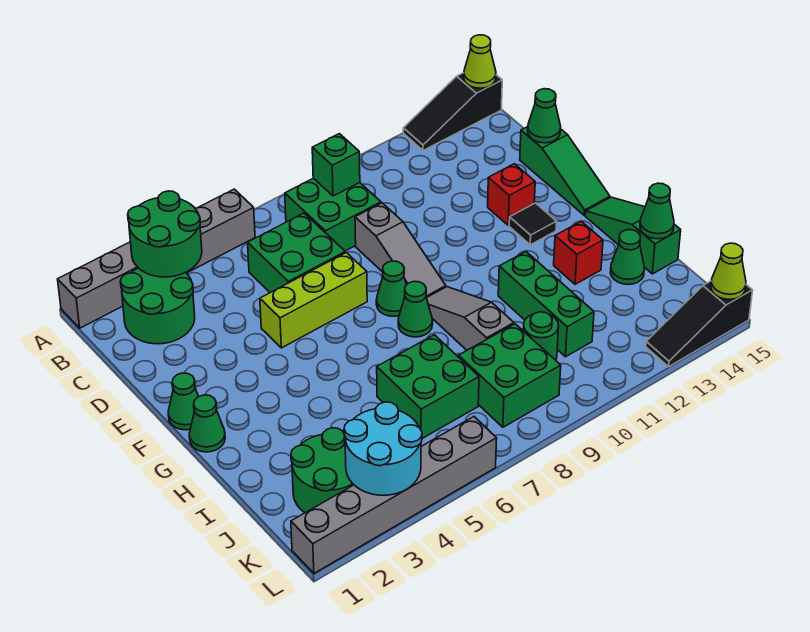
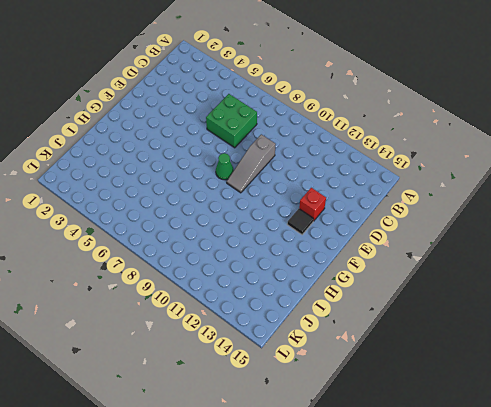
none -> grey brick A1:A6 level 1
none -> black slope A13:A15 level 1 top 15
none -> green round brick B2:C3 level 1
none -> green brick B8:C9 level 1

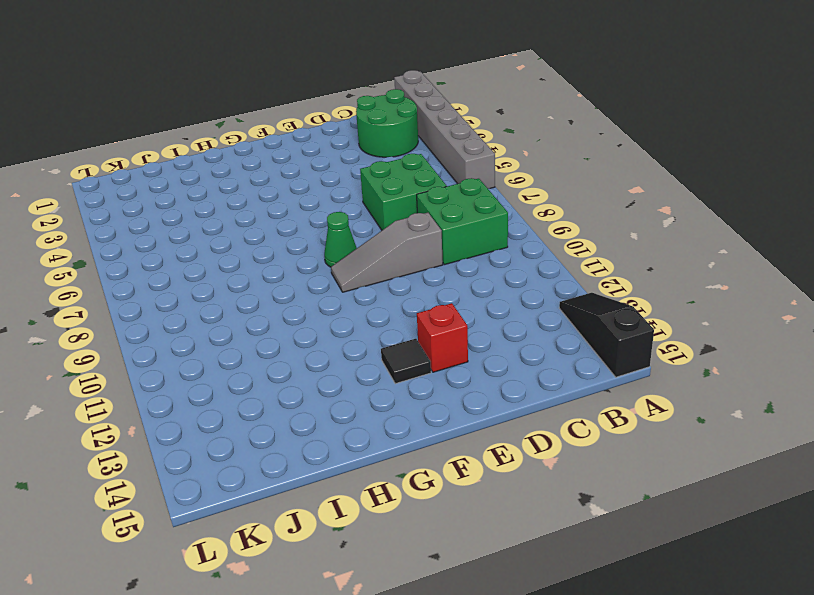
none -> green slope D15:F15 level 1 top D
none -> lime brick E5:E7 level 1
none -> green cone F1 level 1
none -> green cone G1 level 1

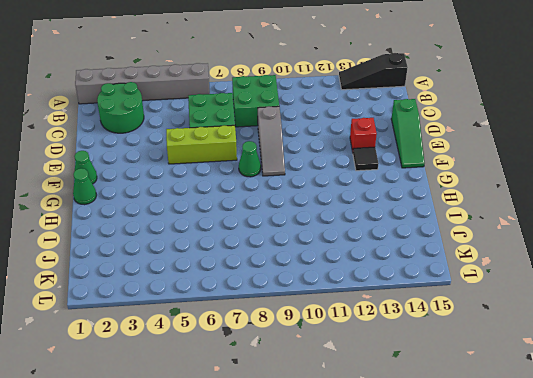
none -> green cone G8 level 1
none -> grey slope G9:I9 level 1 top I
none -> green slope G15:I15 level 1 top I
none -> green brick H11:J11 level 1

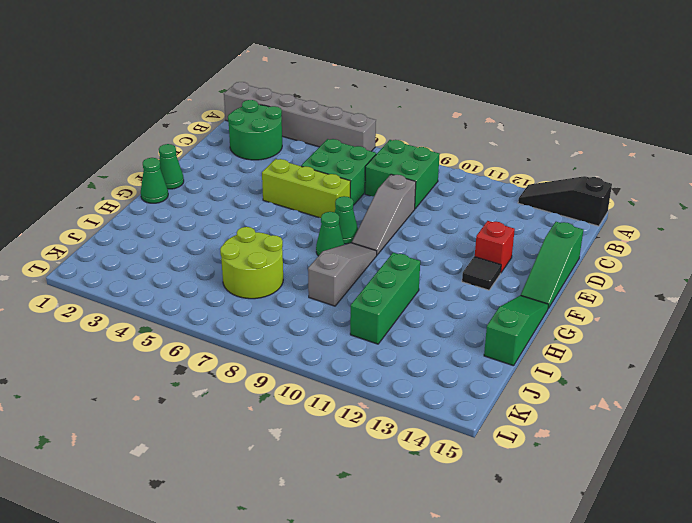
lime round brick I6:J7 level 1 -> green brick I6:J7 level 1
none -> red brick H13 level 1
none -> green cone I14 level 1
none -> green round brick J2:K3 level 1
none -> green brick J8:K9 level 1

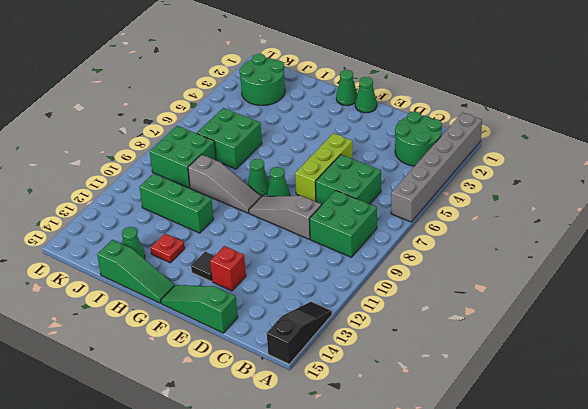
red plate H13 level 1 -> red brick H13 level 1
none -> green round brick J10 level 1
none -> grey brick L1:L6 level 1
none -> black slope L13:L15 level 1 top 15
none -> green round brick A3:B4 level 2

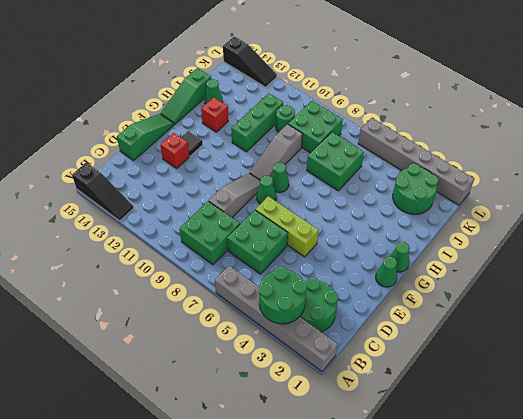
none -> lime cone A15 level 2
none -> green brick B9 level 2
none -> green cone D15 level 2
none -> green cone I15 level 2

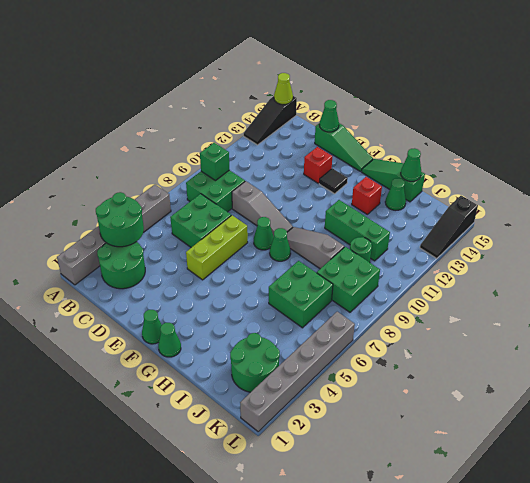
none -> cyan round brick K3:L4 level 2
none -> lime cone L15 level 2

